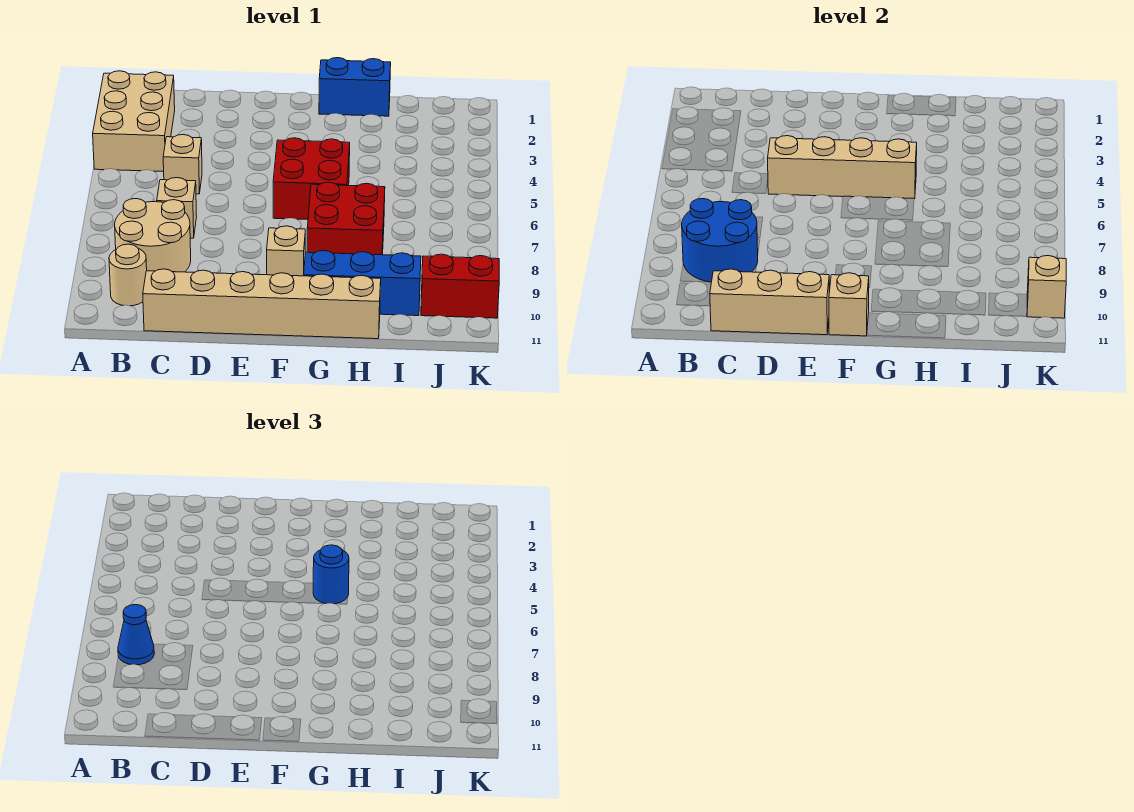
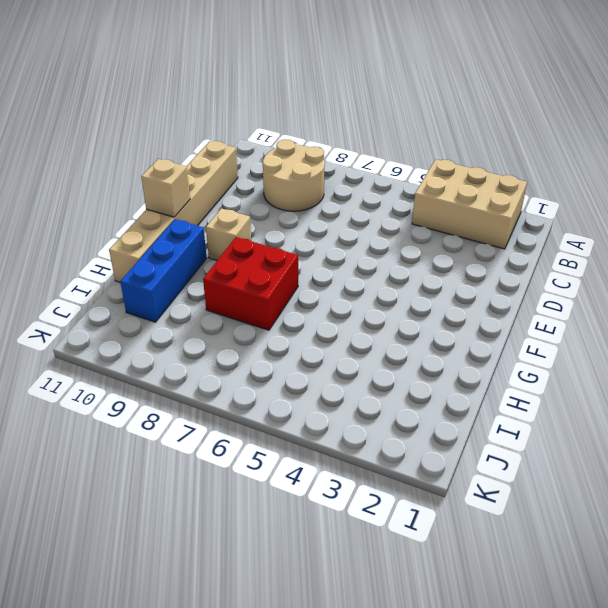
none -> tan round brick B10 level 1
none -> tan brick C5 level 1
none -> tan brick C7 level 1

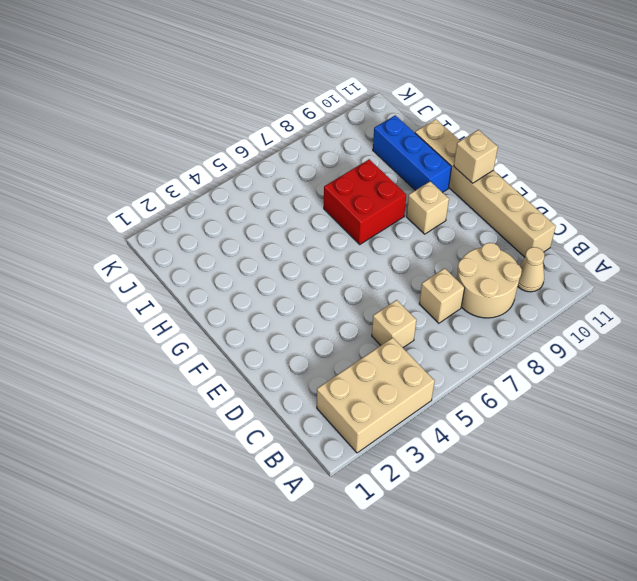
tan cone B10 level 1 -> tan round brick B10 level 1
none -> red brick F5:G6 level 1
none -> blue brick G1:H1 level 1
none -> red brick J10:K10 level 1

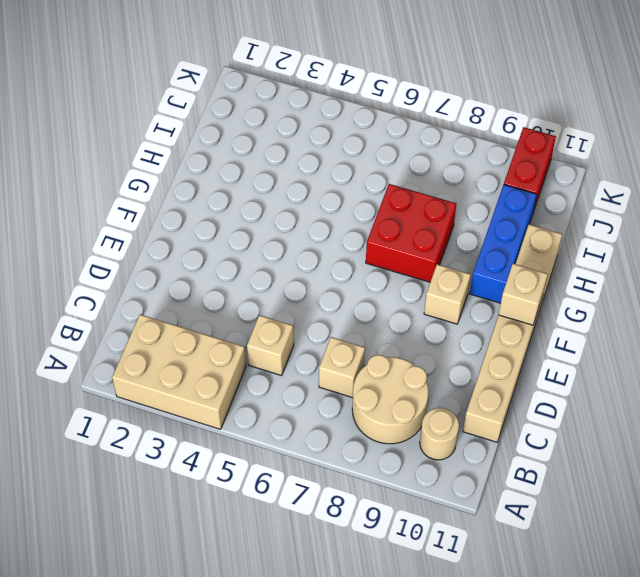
none -> red brick F5:G6 level 1
none -> blue brick G1:H1 level 1
none -> blue round brick B8:C9 level 2

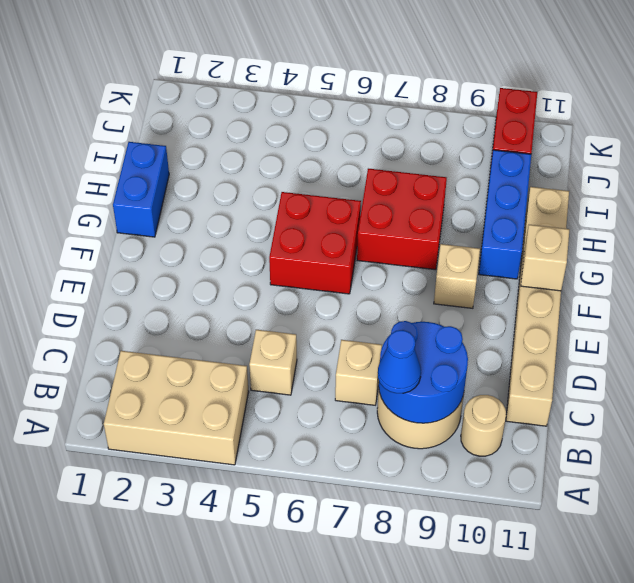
none -> tan brick C11:E11 level 2
none -> tan brick D5:G5 level 2
none -> tan brick K10 level 2

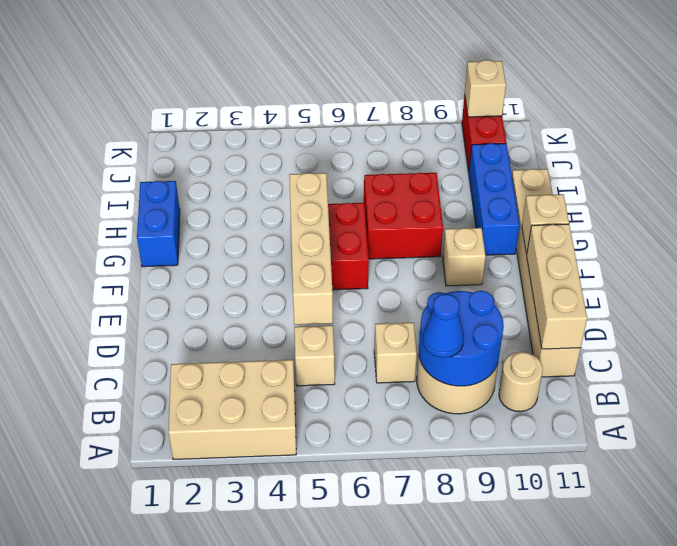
none -> blue round brick G5 level 3

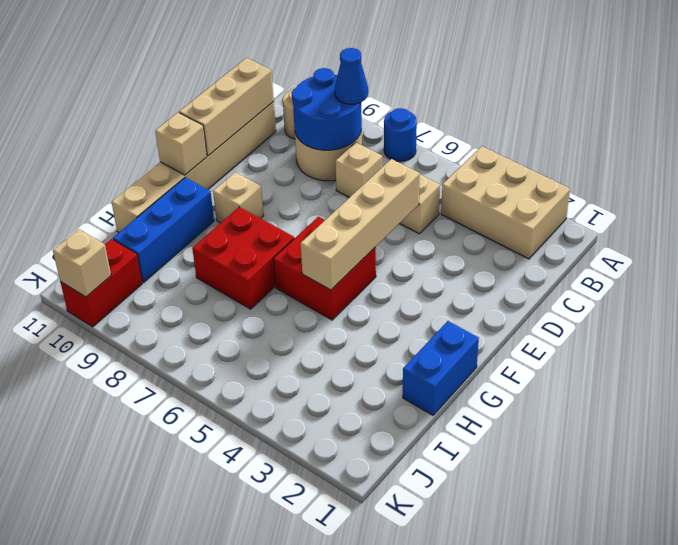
blue round brick A7 level 1 -> blue round brick G5 level 3

